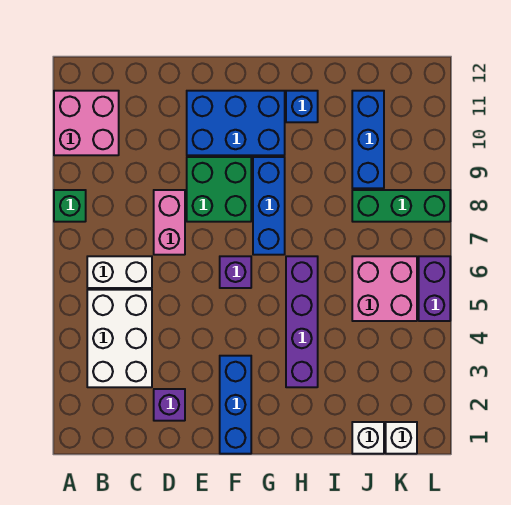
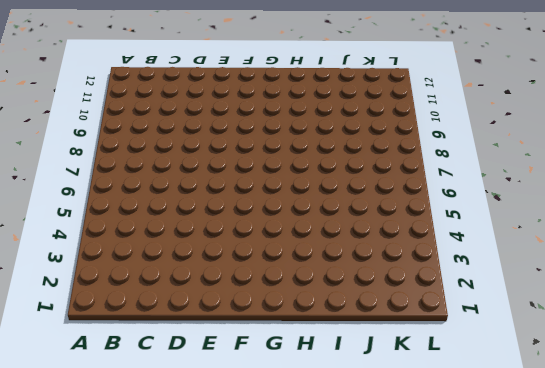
none -> green brick A8 level 1
none -> pink brick A10:B11 level 1
none -> white brick B3:C5 level 1

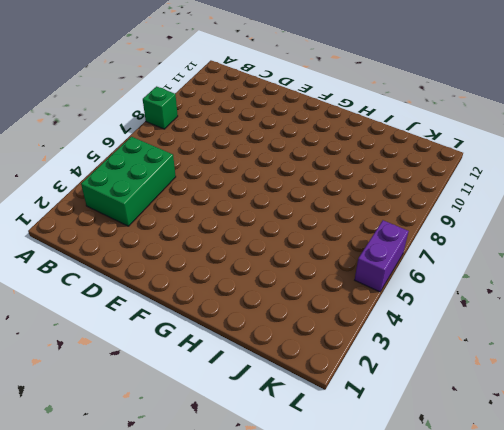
green brick B3:C5 level 1 -> white brick B3:C5 level 1
none -> pink brick A10:B11 level 1
none -> white brick B6:C6 level 1
none -> purple brick D2 level 1

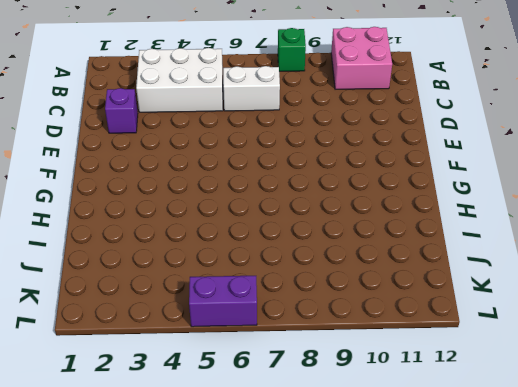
white brick C6:C7 level 1 -> white brick B6:C6 level 1
none -> pink brick D7:D8 level 1
none -> green brick E8:F9 level 1
none -> blue brick E10:G11 level 1

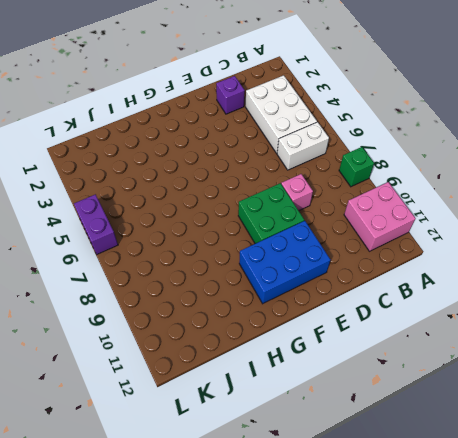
pink brick D8 level 1 -> pink brick D7:D8 level 1
none -> blue brick F1:F3 level 1
none -> purple brick F6 level 1
none -> blue brick G7:G9 level 1

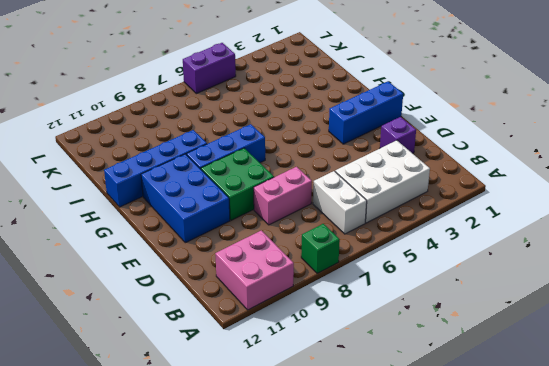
blue brick H9:H12 level 1 -> blue brick H11 level 1
none -> purple brick F6 level 1
none -> purple brick H3:H6 level 1
none -> white brick J1 level 1

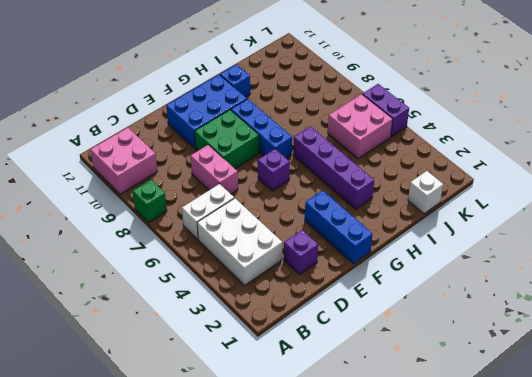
none -> green brick J8:L8 level 1
none -> blue brick J9:J11 level 1
none -> white brick K1 level 1

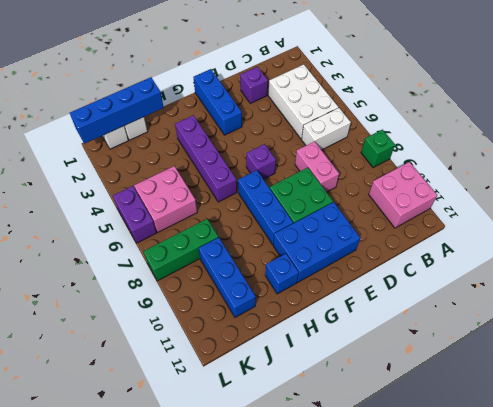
blue brick I1:L1 level 2 -> none

